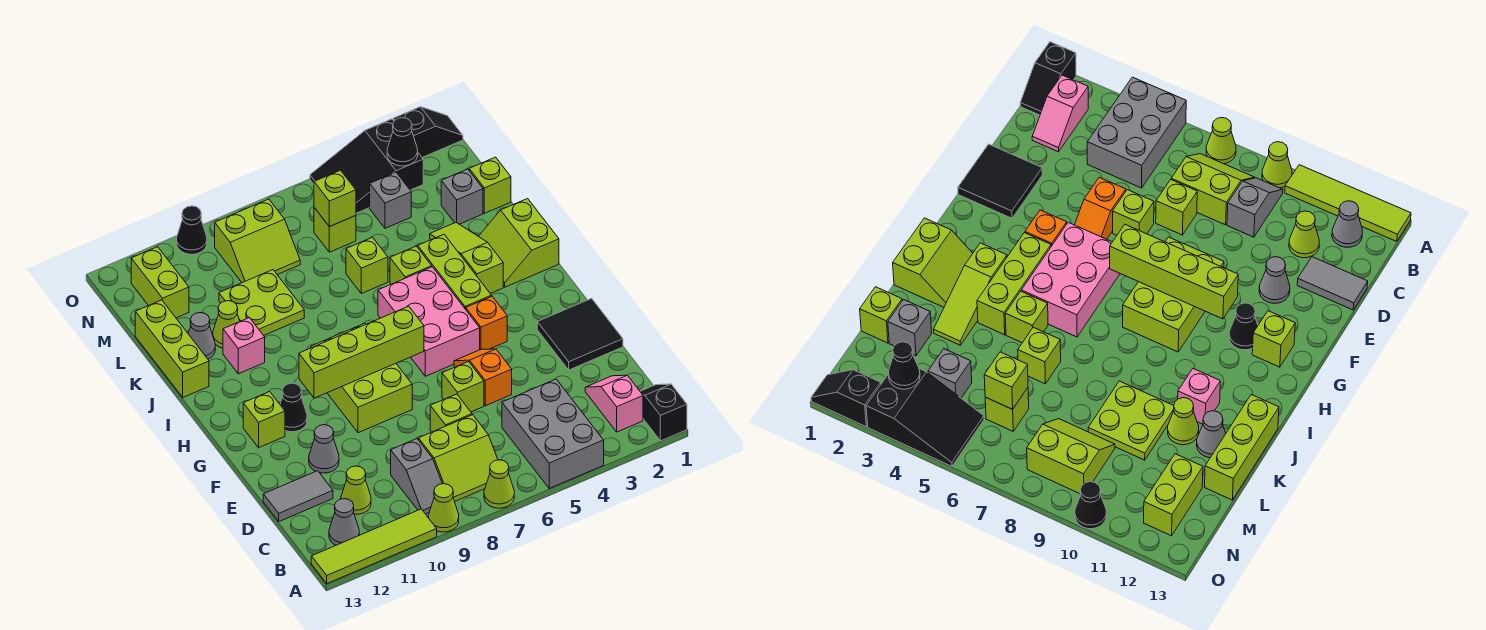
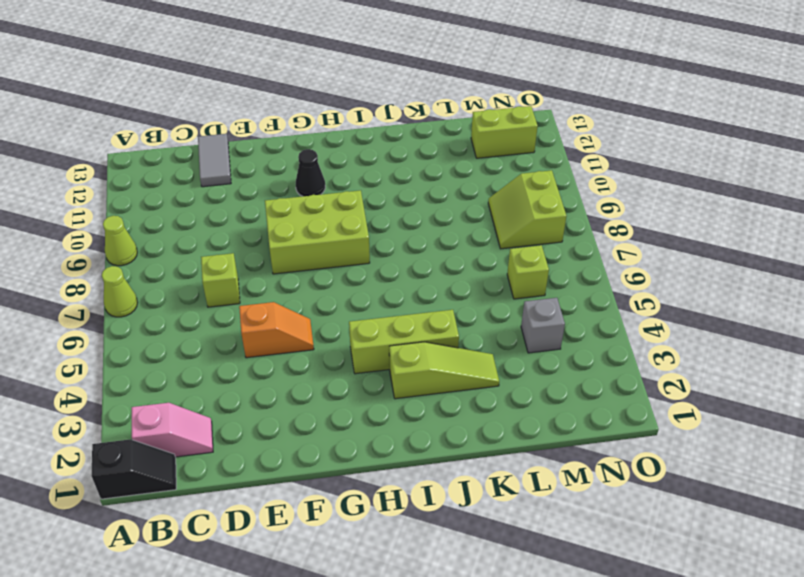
none -> grey brick A4:C5 level 1
none -> lime tile A10:A13 level 1
none -> lime slope B7:C8 level 1 top C
none -> grey slope B9:C9 level 1 top C

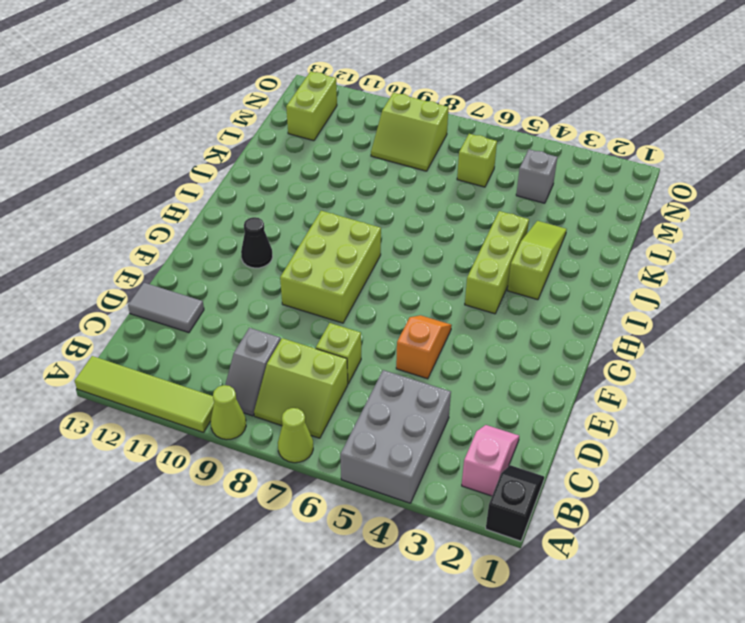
none -> grey cone B12 level 1
none -> lime cone C11 level 1
none -> black tile E1:F2 level 1
none -> lime brick E6 level 1

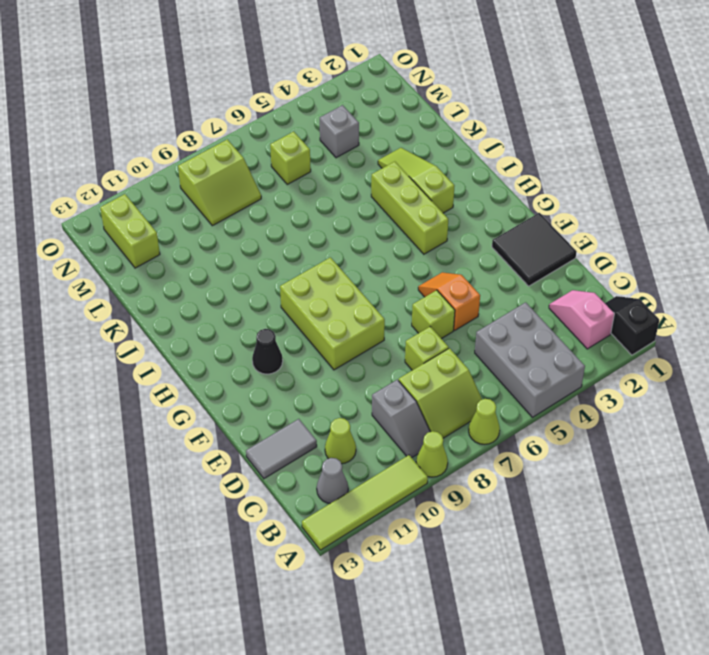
none -> grey cone E11 level 1
none -> orange brick G4 level 1
none -> pink brick G5:I6 level 1
none -> lime brick G12 level 1

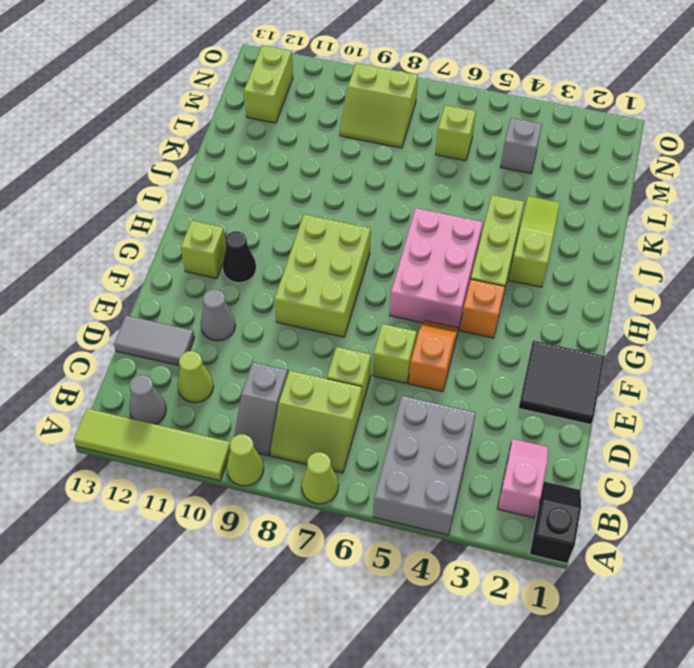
none -> lime slope I1:J2 level 1 top 1
none -> lime brick J5 level 1
none -> pink brick J11 level 1
none -> lime brick J13:L13 level 1

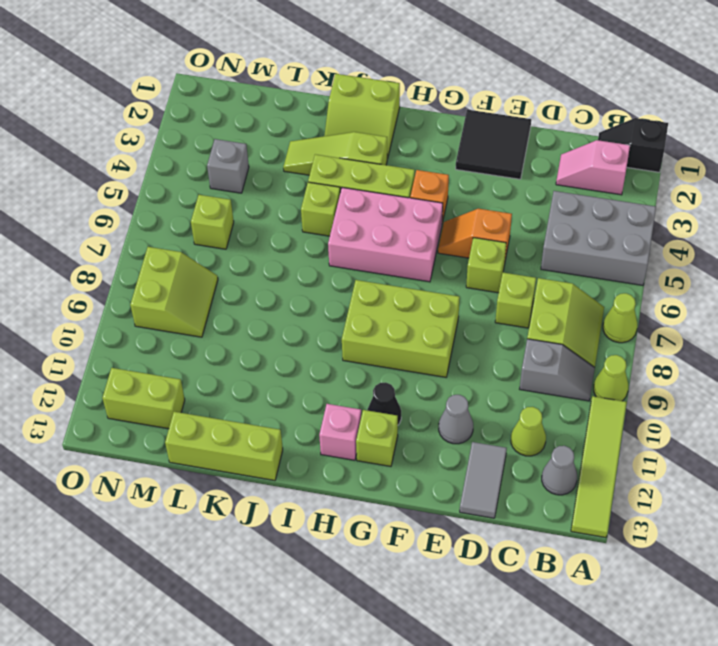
pink brick H12 level 1 -> pink brick J11 level 1
none -> lime brick K6 level 1
none -> lime plate K9:L10 level 1
none -> lime cone K11 level 1
none -> grey cone K12 level 1

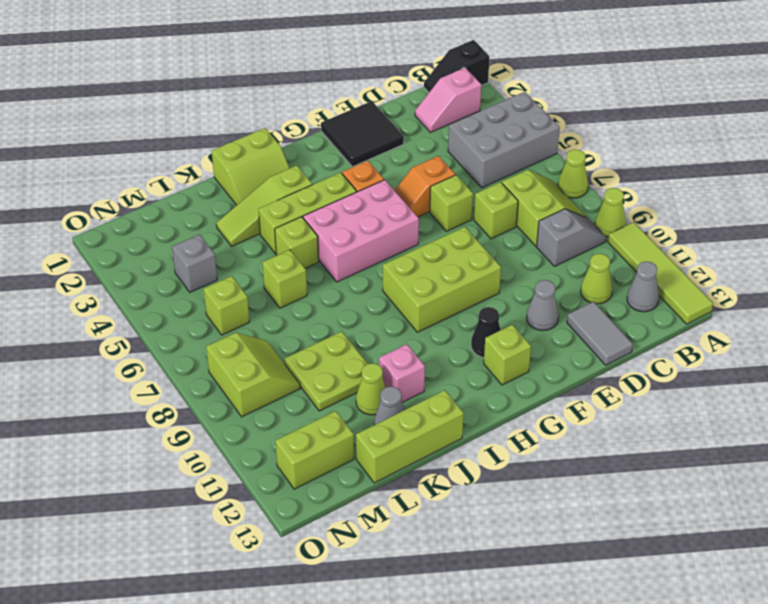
none -> lime brick L1 level 1
none -> grey brick L2 level 1
none -> black slope N3:O5 level 1 top 3
none -> black slope O1:O2 level 1 top 2

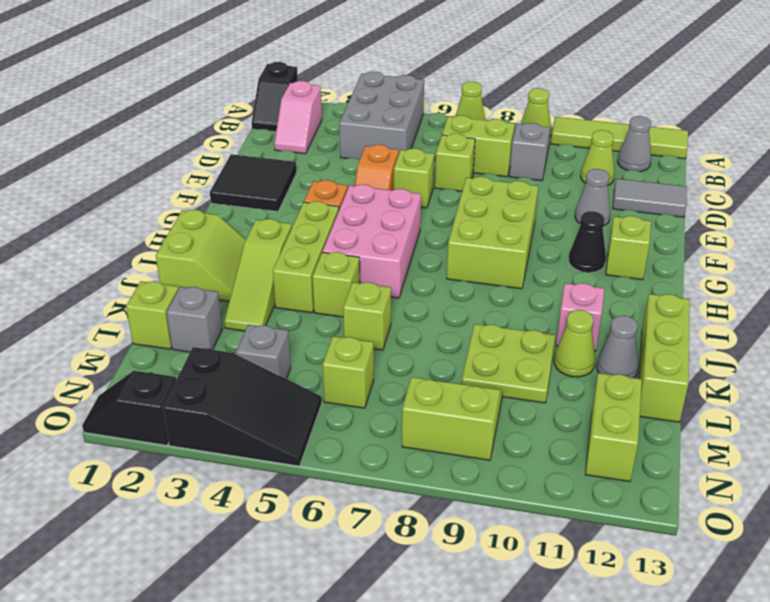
none -> black cone O10 level 1
none -> lime brick G7:G10 level 2
none -> lime brick M6 level 2
none -> black cone N3 level 2

